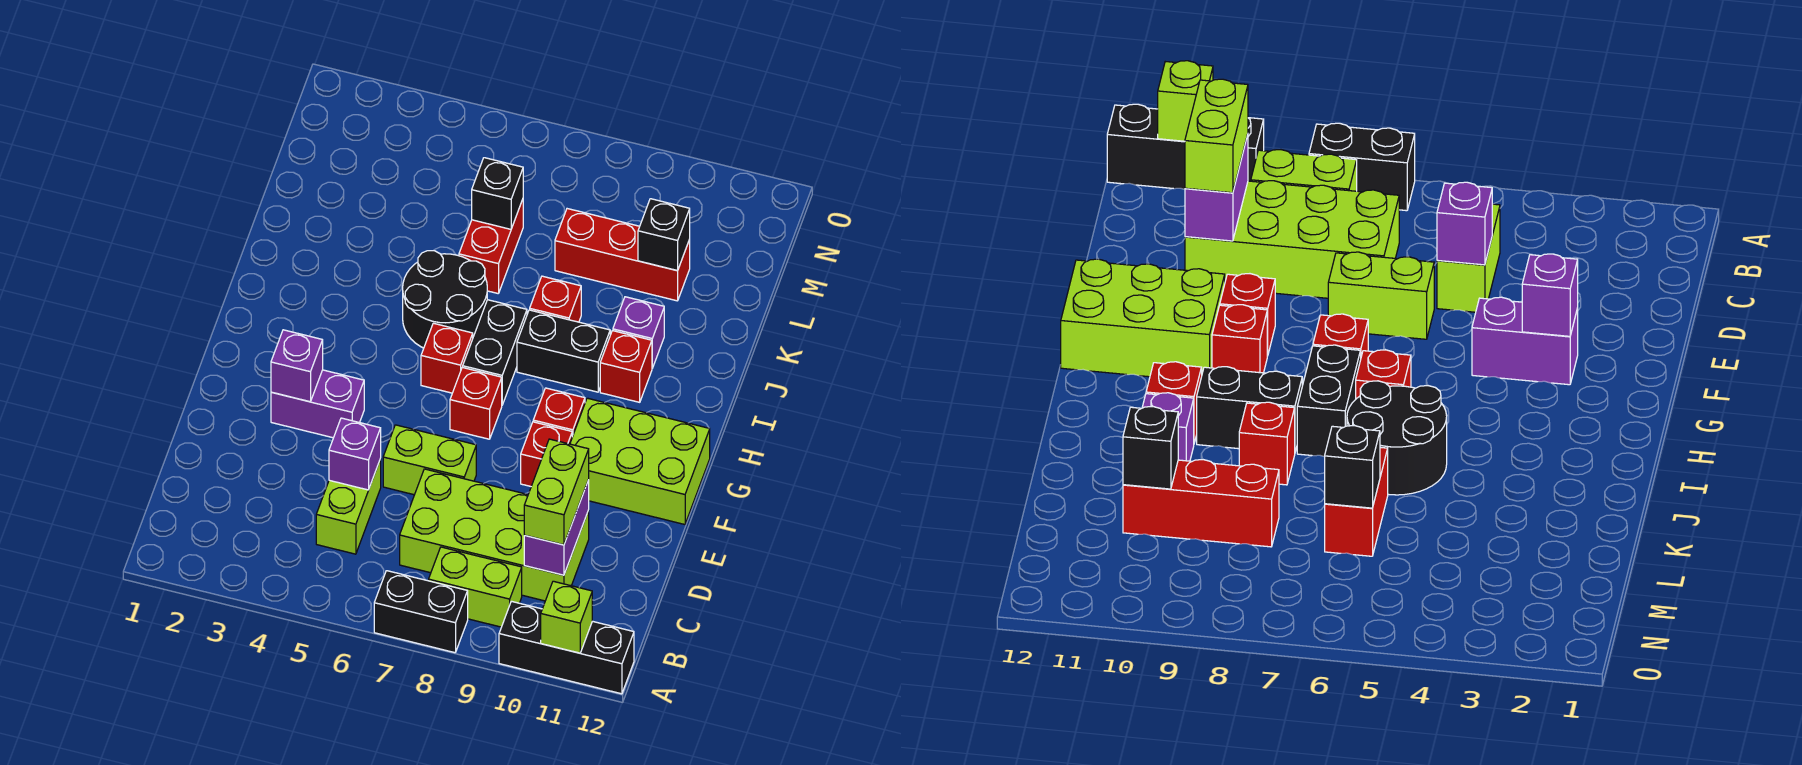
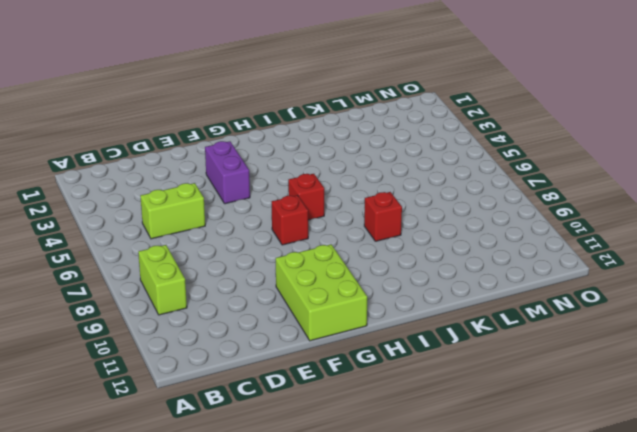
none -> black brick A7:A8 level 1
none -> black brick A10:A12 level 1
none -> lime brick C7:D10 level 1

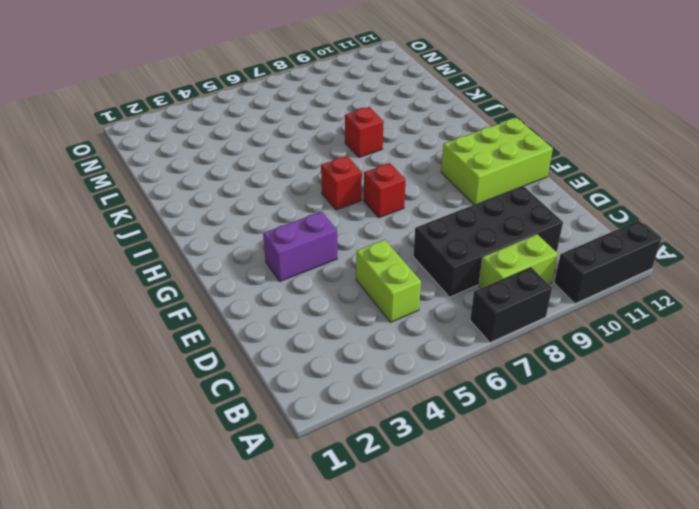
black brick C7:D10 level 1 -> lime brick C7:D10 level 1
none -> lime brick E6:E7 level 1
none -> red brick F9 level 1
none -> red brick G9 level 1

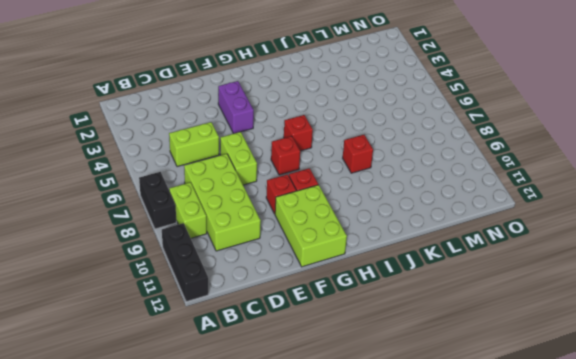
none -> black brick H7:I7 level 1
none -> black round brick I5:J6 level 1
none -> black brick I8:I9 level 1

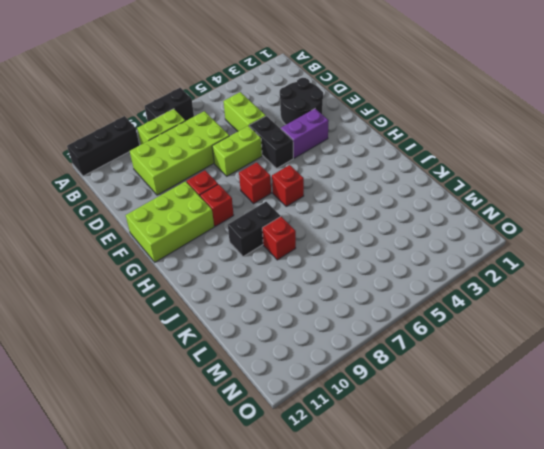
black round brick D2:E3 level 1 -> black round brick I5:J6 level 1
black brick E5:F5 level 1 -> black brick H7:I7 level 1
none -> red brick I10 level 1
none -> purple brick J10 level 1
none -> red brick K6:L6 level 1

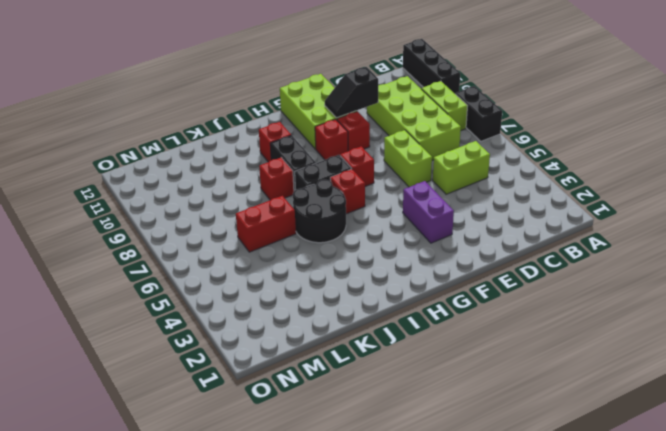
black slope E10:F10 level 2 top E -> none
none -> purple brick J10 level 1
none -> red brick L8:L10 level 1
none -> lime brick A11 level 2

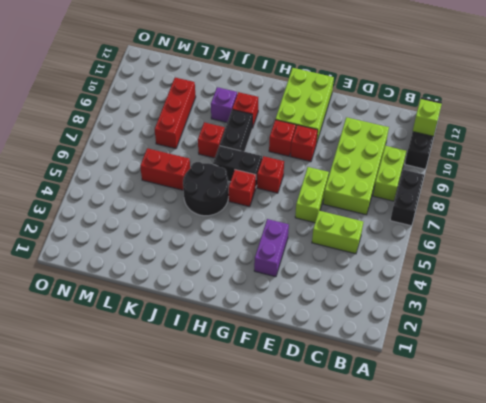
none -> purple brick C10:D10 level 2
none -> purple brick D5 level 2
none -> purple brick F3 level 2

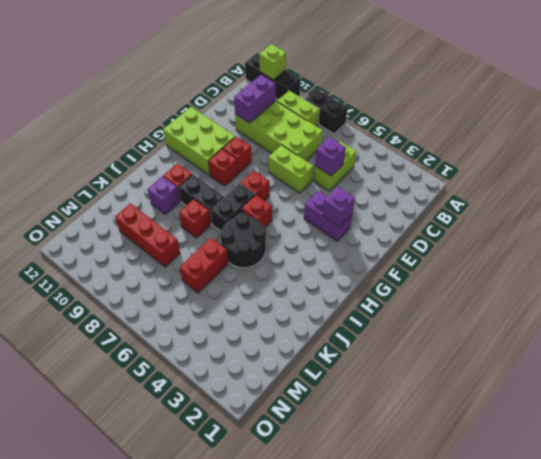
none -> black brick L6 level 2
none -> black brick L10 level 2
none -> lime brick C10:D10 level 3

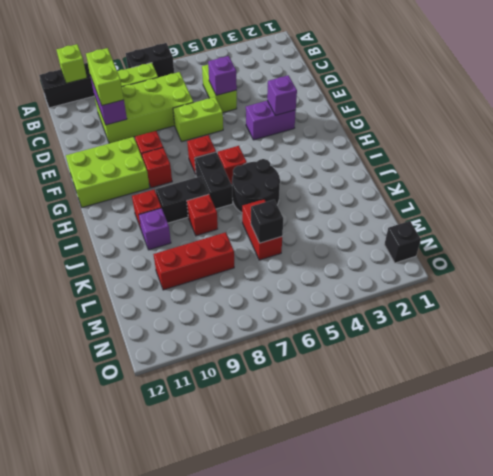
black brick N1 level 1 -> black brick L10 level 2

